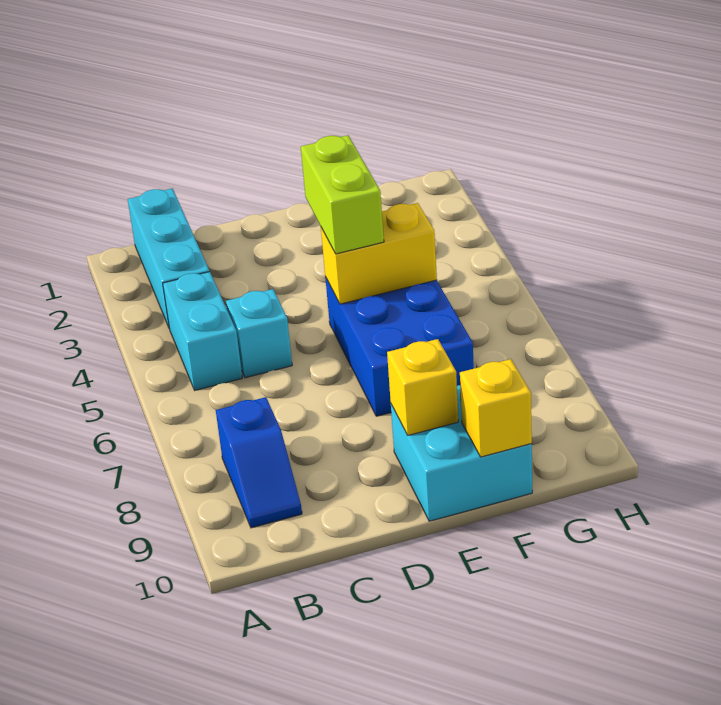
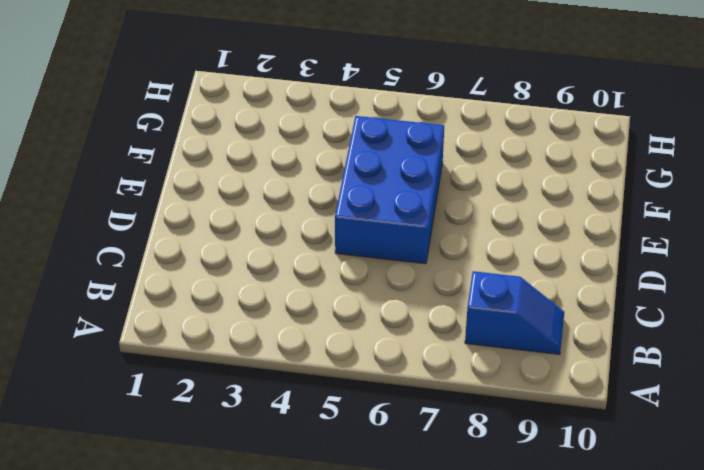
blue brick D5:F6 level 1 -> blue brick E5:F7 level 1
none -> cyan brick B1:B3 level 1
none -> cyan brick B4:B5 level 1

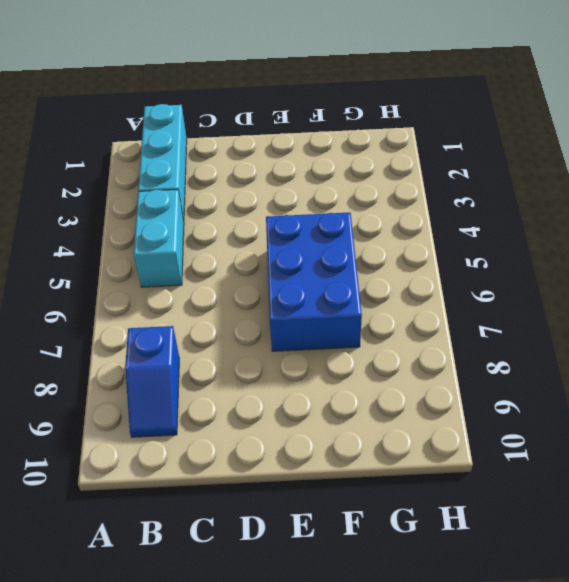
none -> cyan brick C5 level 1
none -> cyan brick E9:F10 level 1

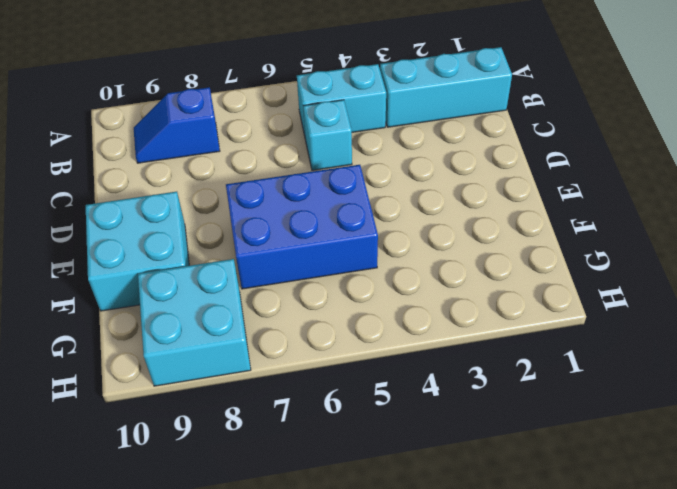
cyan brick G8:H9 level 1 -> none
none -> yellow brick E5:F5 level 2
none -> yellow brick E9 level 2

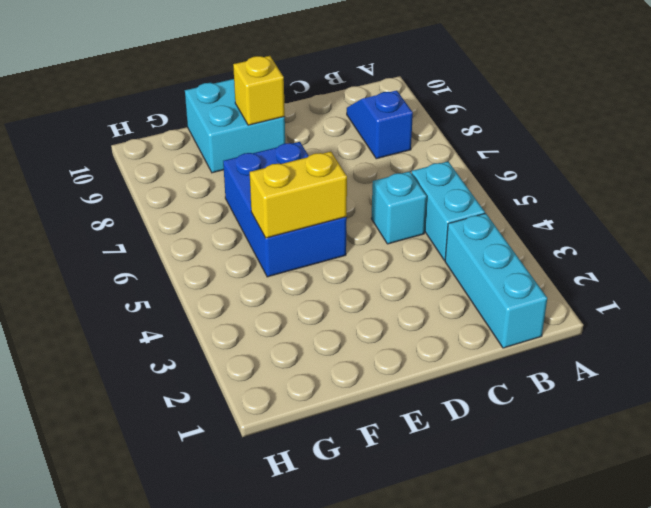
none -> yellow brick F10 level 2
none -> lime brick E4:E5 level 3

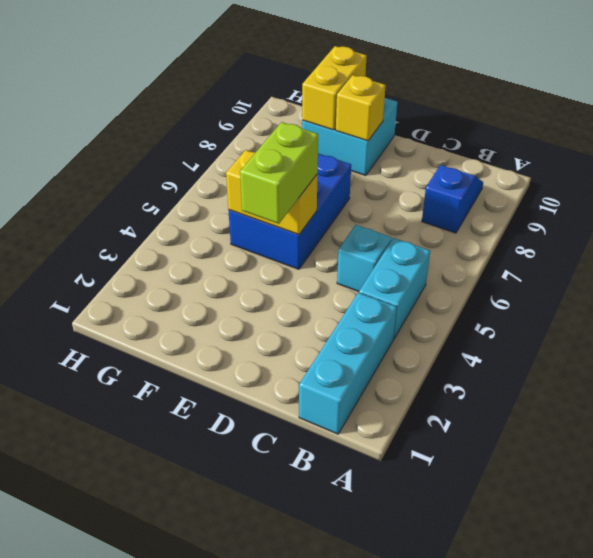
yellow brick F9:F10 level 2 -> yellow brick F10 level 2

